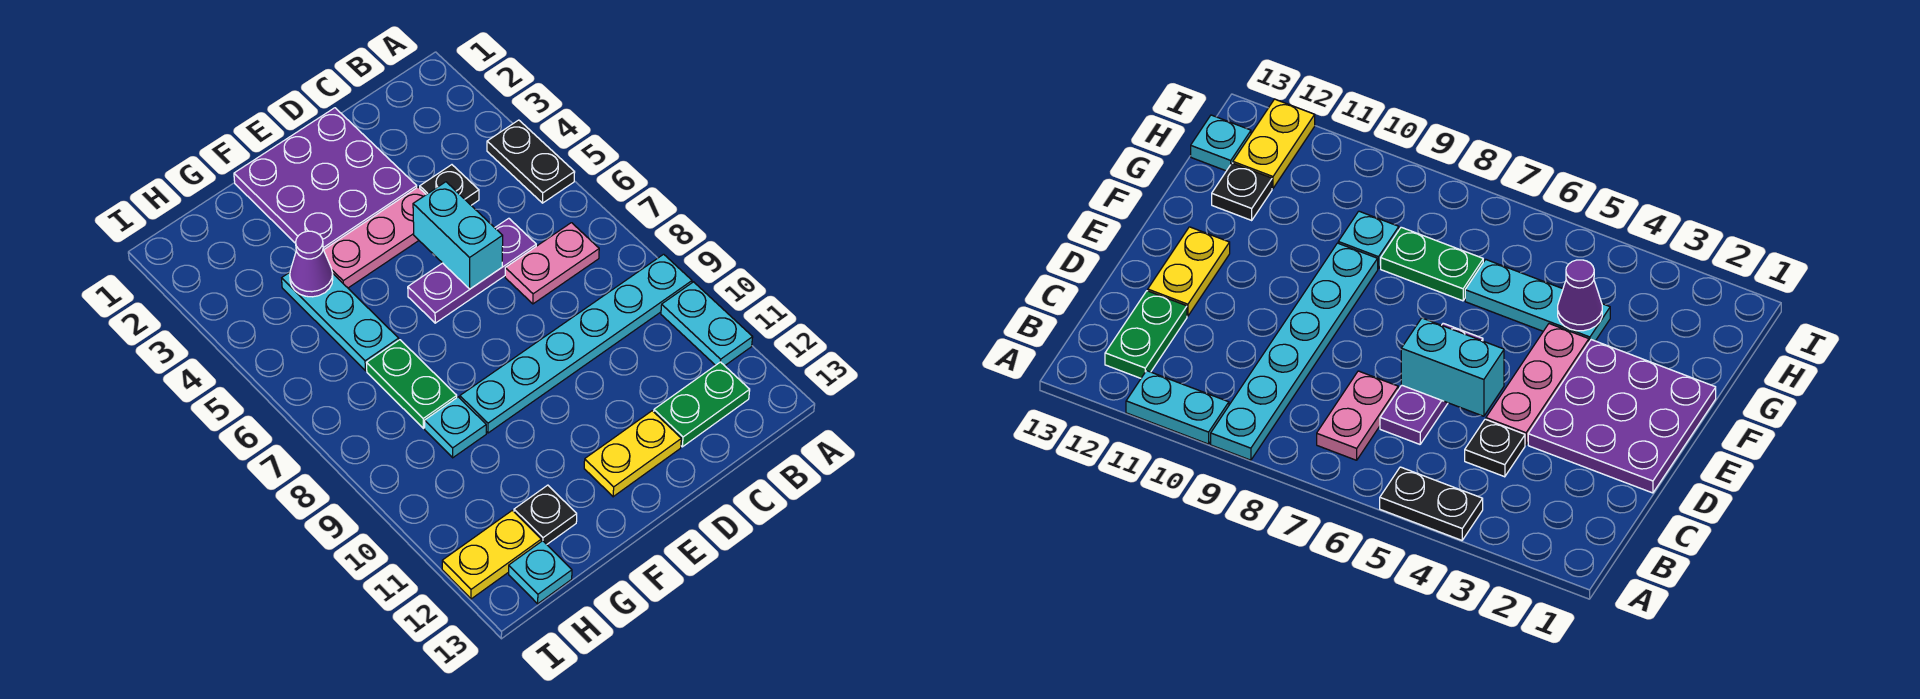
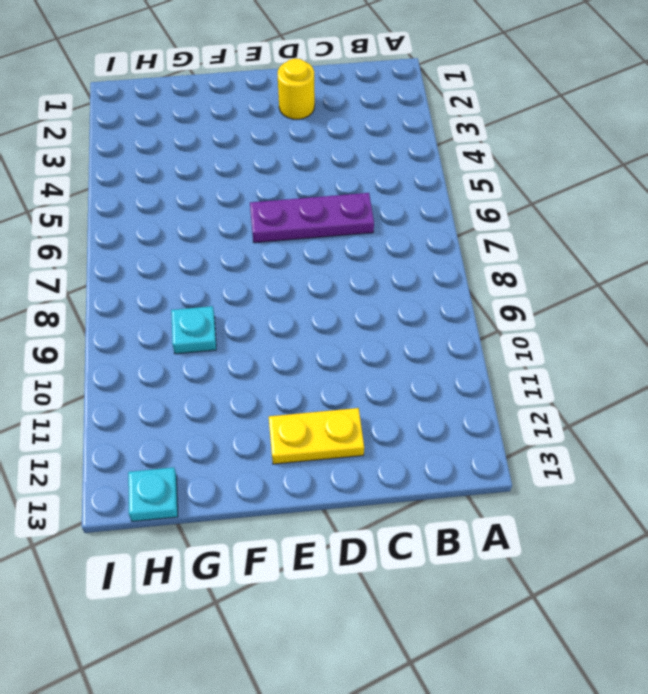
yellow round brick D2 level 1 -> purple plate D1:F3 level 1
none -> black plate A4:A5 level 1
none -> cyan plate A9:F9 level 1
none -> cyan plate A10:A11 level 1

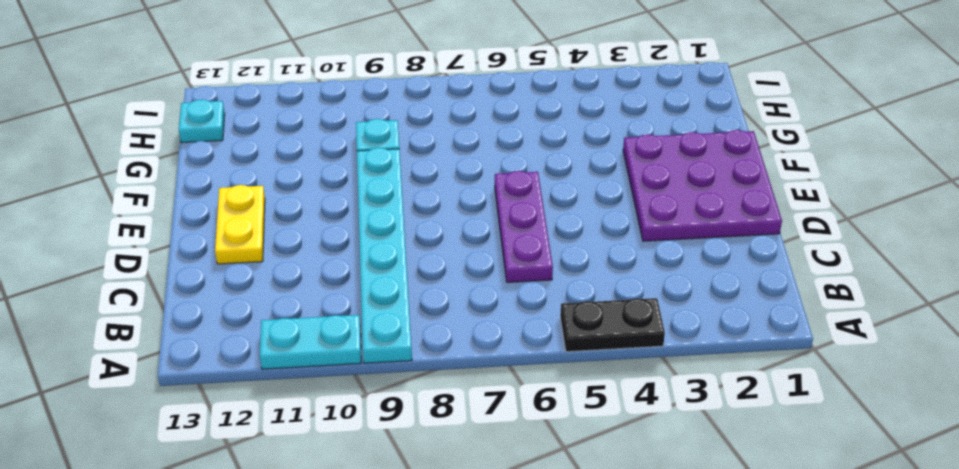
none -> pink plate B7:C7 level 1
none -> green plate B12:C12 level 1
none -> black plate C4 level 1

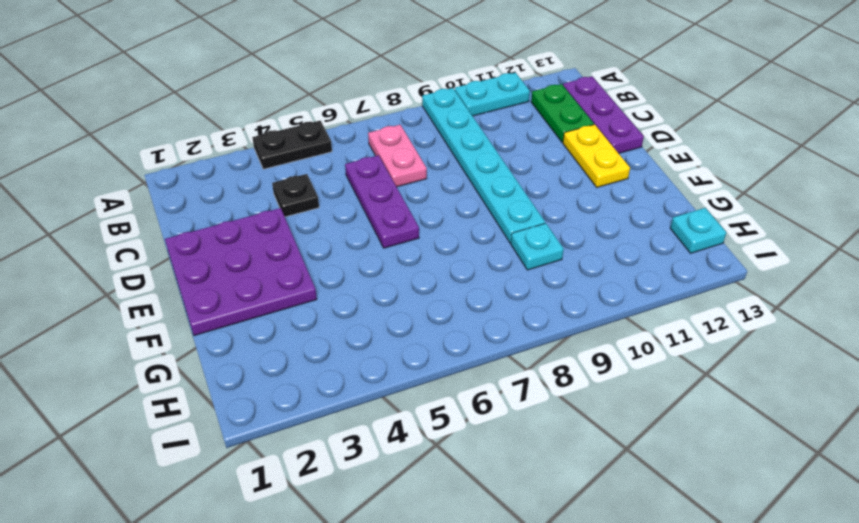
purple plate B13:D13 level 1 -> none
none -> pink plate D4:F4 level 1
none -> cyan plate G4:G6 level 1
none -> green plate G7:G8 level 1

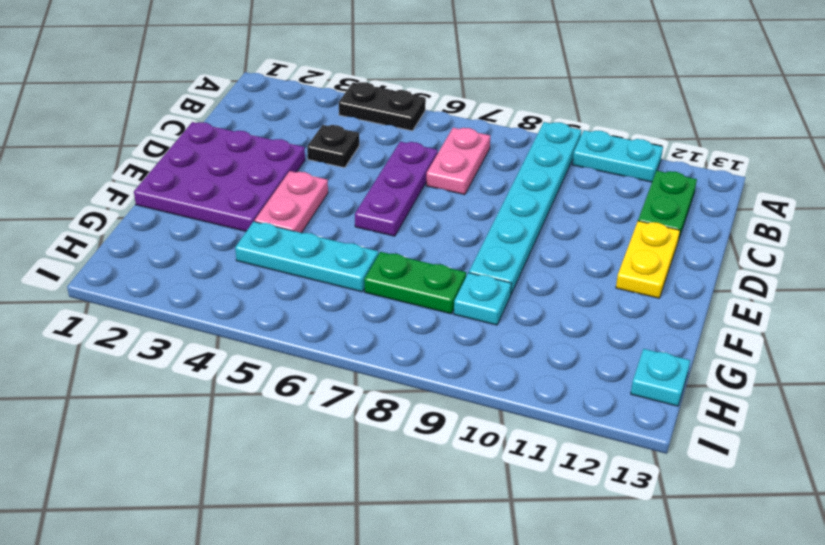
pink plate E4:F4 level 1 -> pink plate D4:F4 level 1
none -> black plate G12 level 1
none -> yellow plate H12:I12 level 1
none -> cyan brick D5:D6 level 2

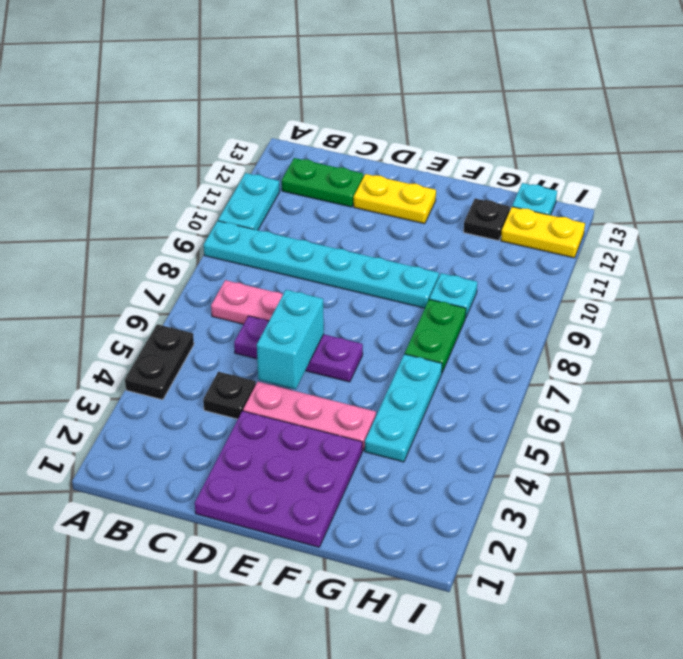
none -> purple cone G4 level 2

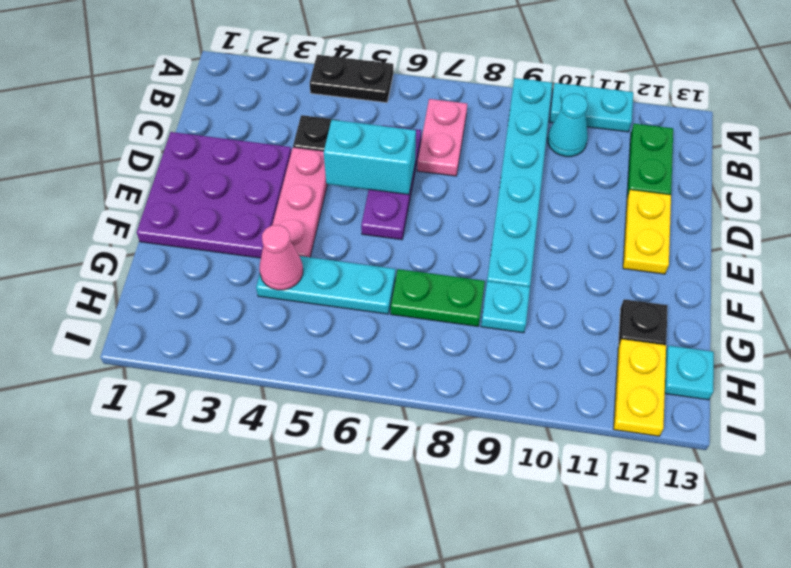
cyan cone B10 level 1 -> none
pink cone G4 level 2 -> purple cone G4 level 2

